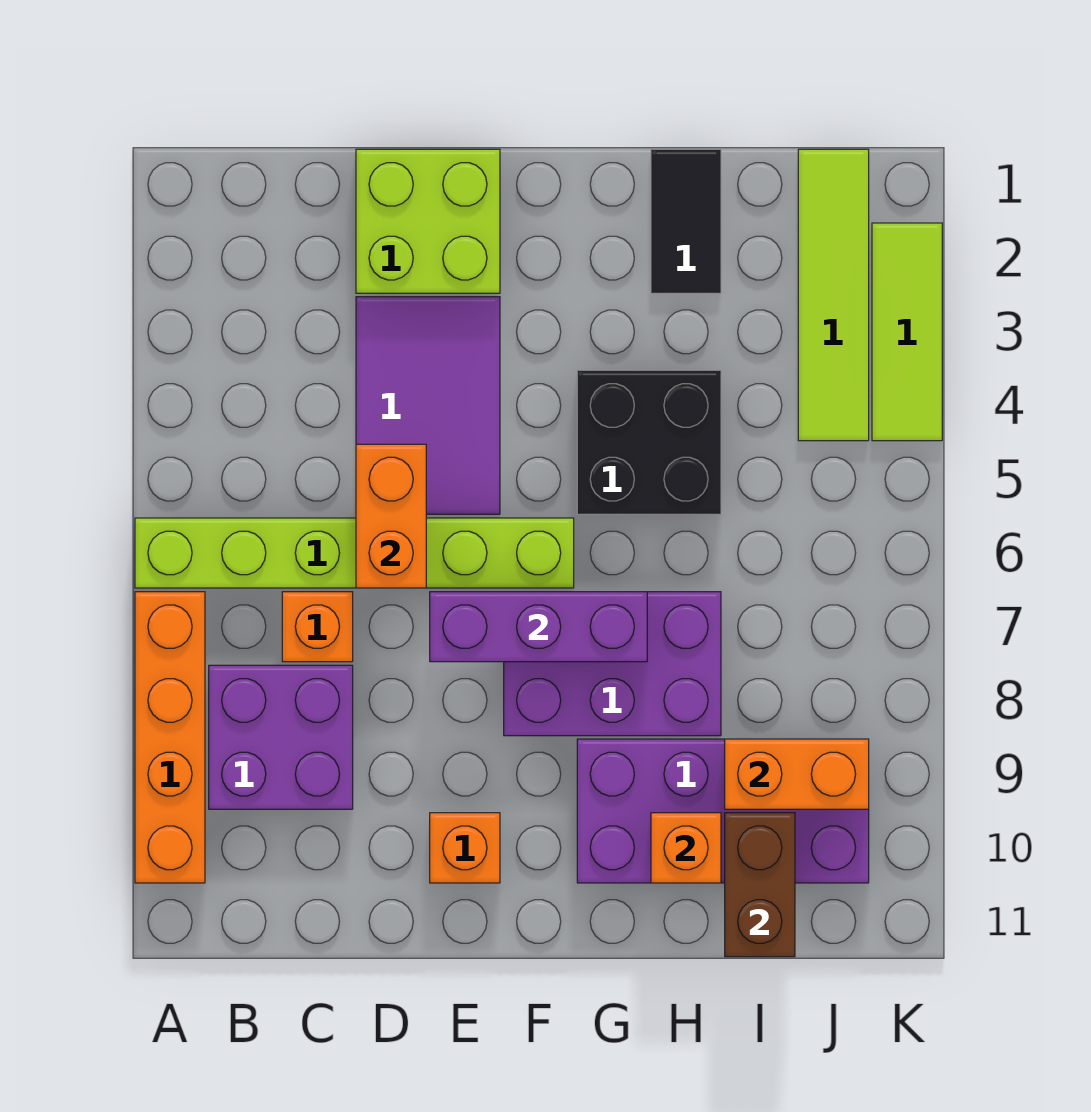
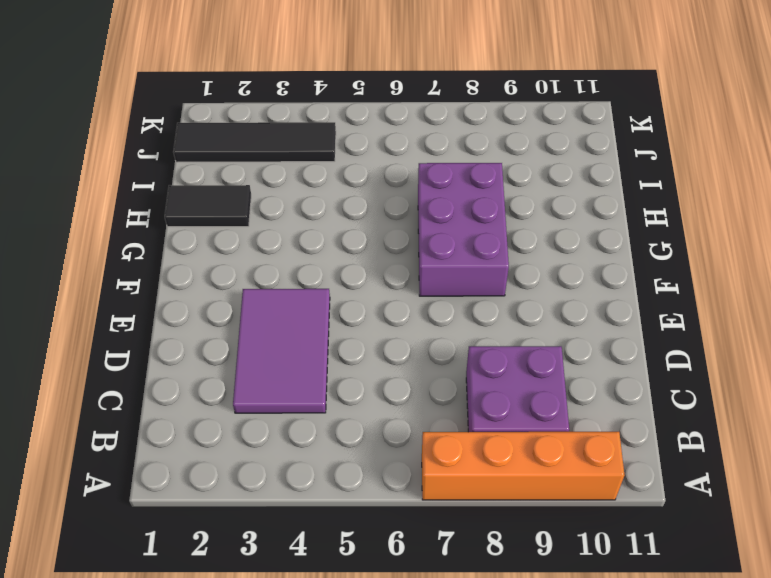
purple tile C3:E4 level 1 -> purple tile D3:E5 level 1
black tile J1:J4 level 1 -> lime tile J1:J4 level 1
none -> lime brick A6:F6 level 1
none -> orange brick C7 level 1
none -> lime brick D1:E2 level 1

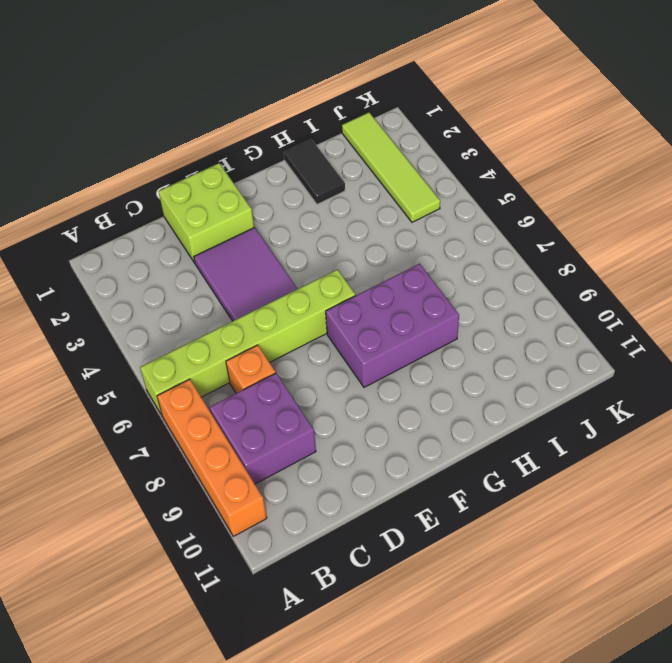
none -> orange brick E10 level 1
none -> black brick G4:H5 level 1
none -> purple brick G9:J10 level 1

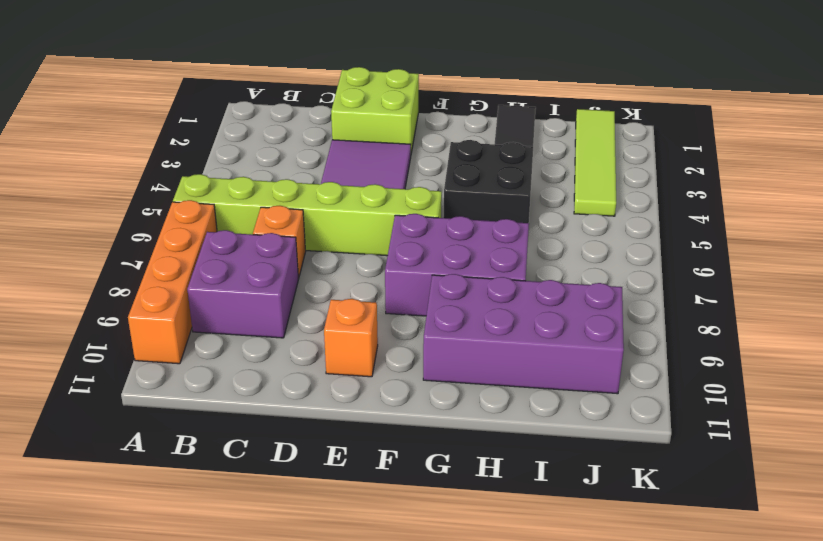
none -> lime tile K2:K4 level 1
none -> orange brick D5:D6 level 2
none -> purple brick E7:G7 level 2

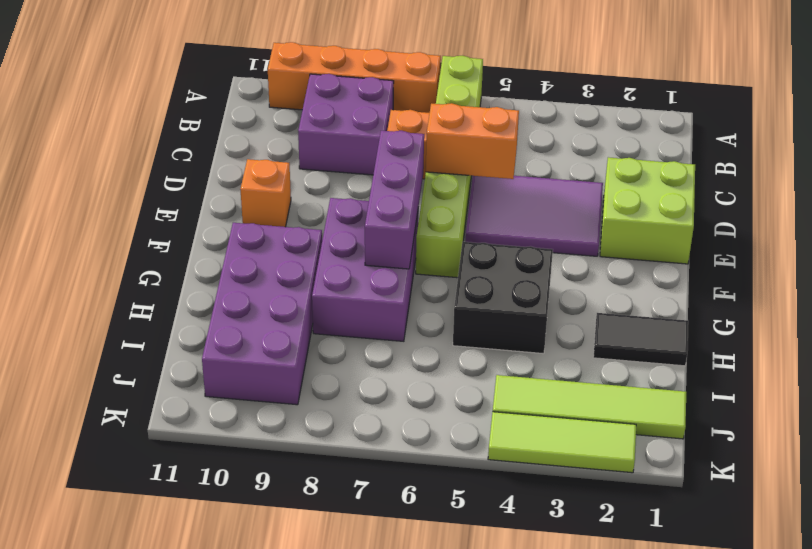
none -> orange brick H10 level 2
none -> orange brick I9:J9 level 2
none -> brown brick I10:I11 level 2

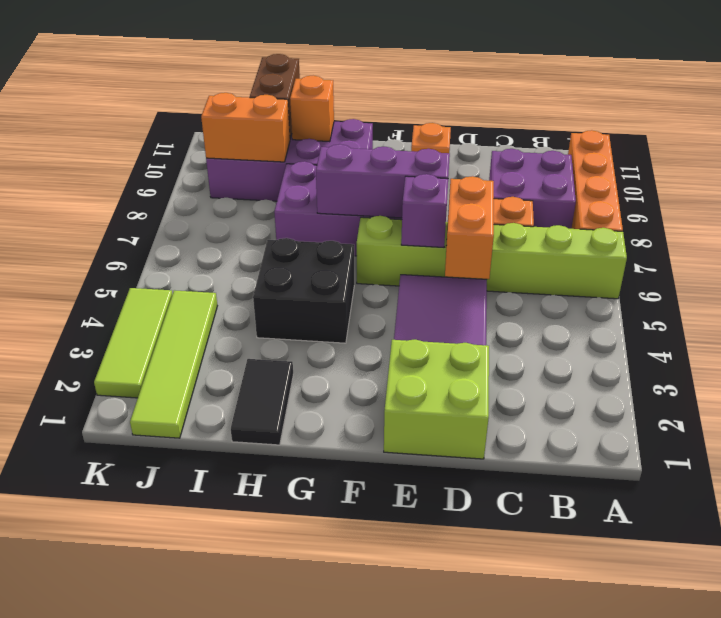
purple brick E6 level 2 -> none

